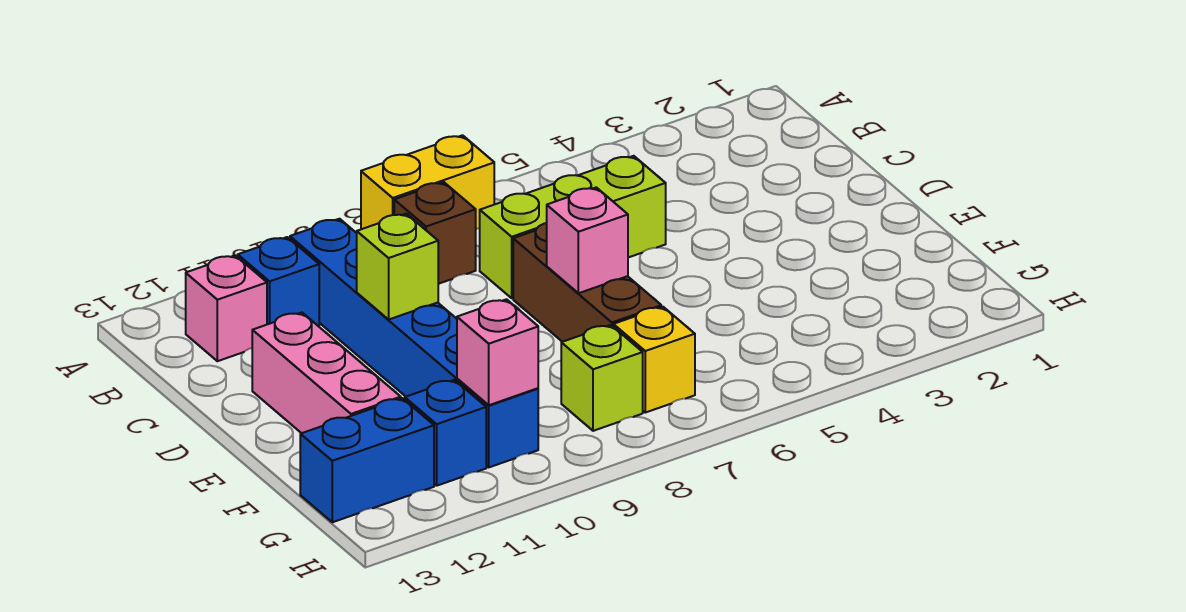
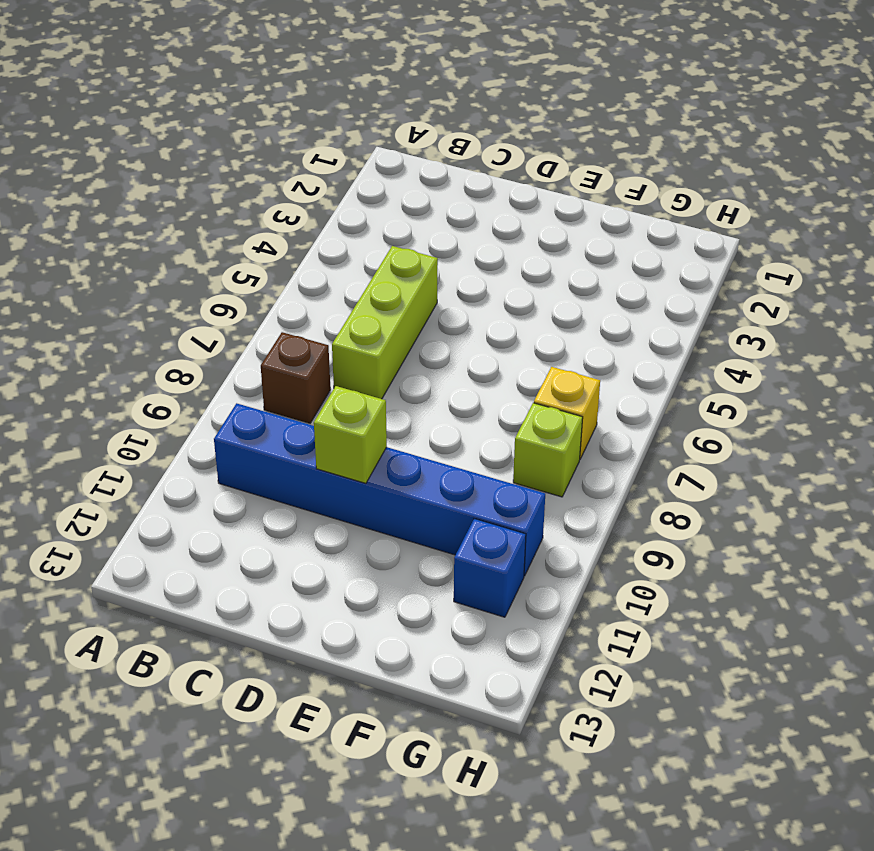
none -> yellow brick A7:A8 level 1
none -> blue brick B11 level 1
none -> pink brick B12 level 1

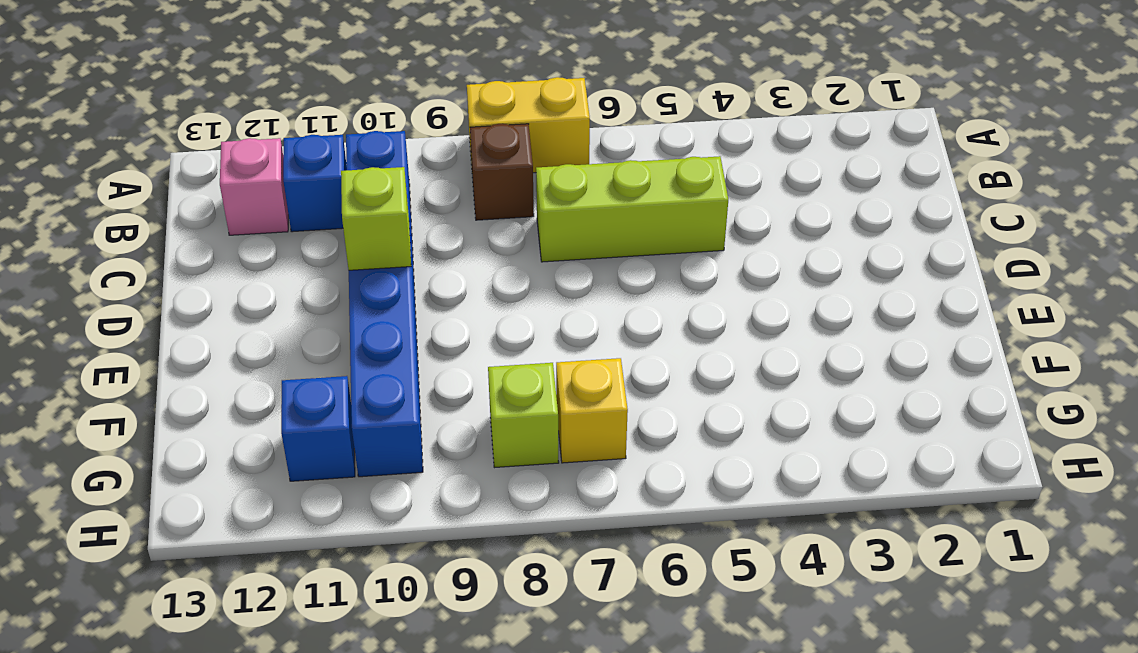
none -> brown brick D7:F7 level 1
none -> pink brick D12:F12 level 1
none -> blue brick G12:G13 level 1

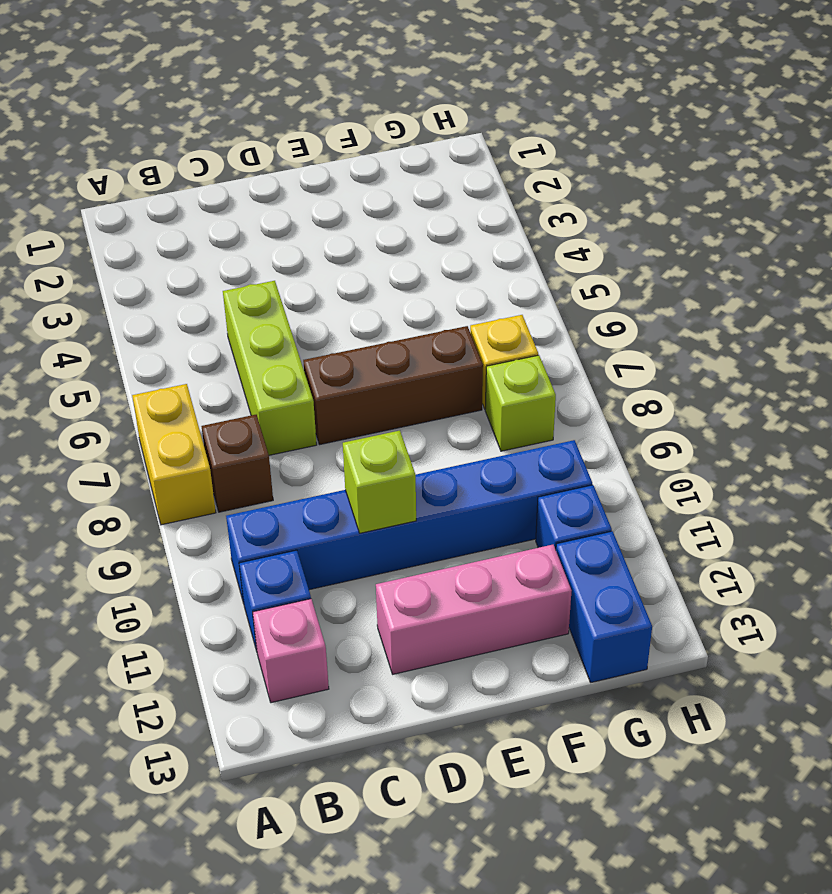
none -> pink brick E7 level 2
none -> pink brick G10 level 2

